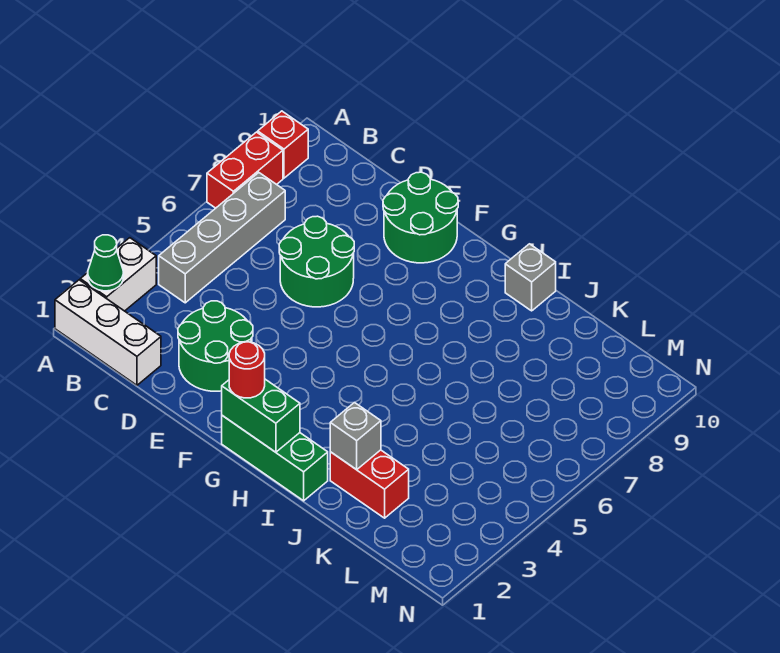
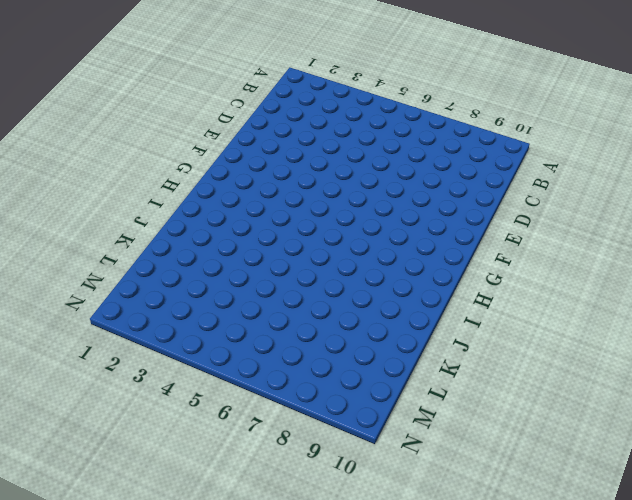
none -> white brick A1:C1 level 1
none -> white brick A2:A3 level 1
none -> red brick A7:A8 level 1

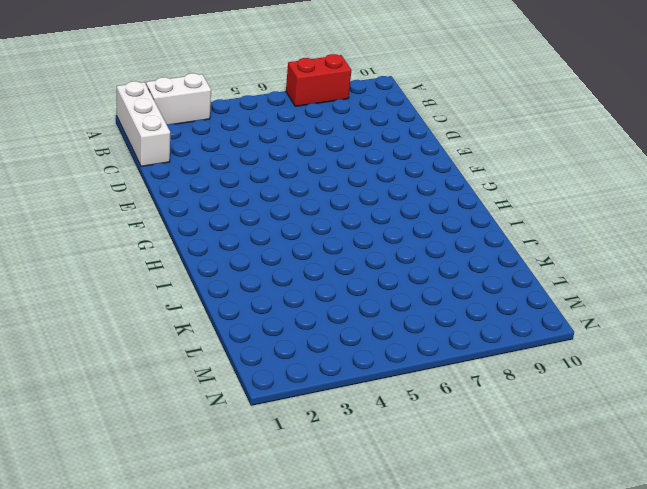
none -> red brick A9 level 1
none -> grey brick B4:B7 level 1
none -> green round brick D2:E3 level 1

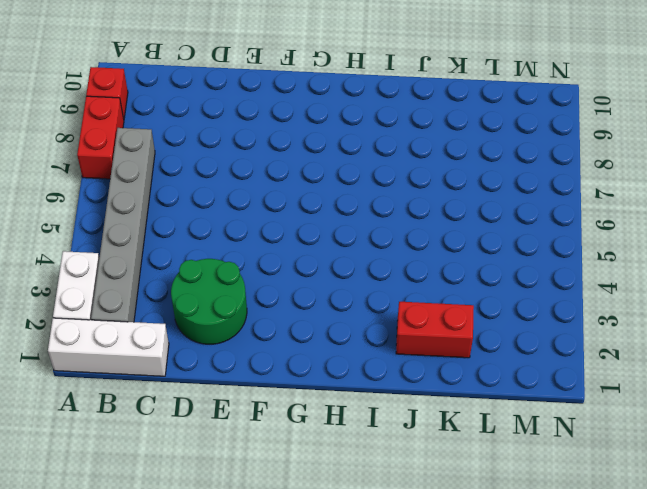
grey brick B2:B7 level 1 -> grey brick B4:B7 level 1
none -> green round brick D6:E7 level 1
none -> green round brick E9:F10 level 1
none -> green brick G1:I1 level 1

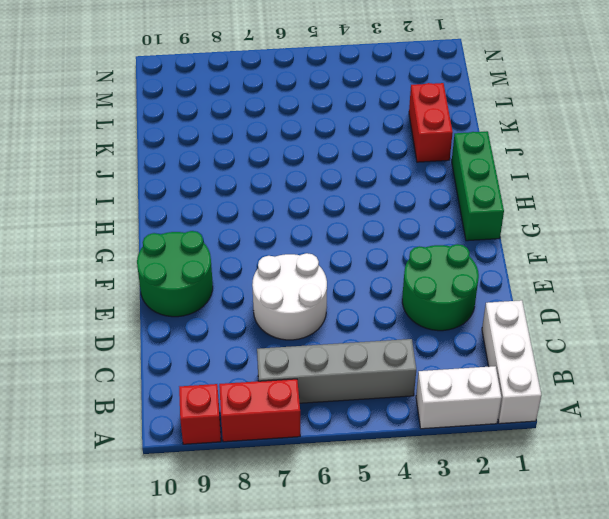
white round brick D6:E7 level 1 -> green round brick D6:E7 level 1
none -> grey brick I10 level 1
none -> green cone A2 level 2
none -> green brick G1:H1 level 2

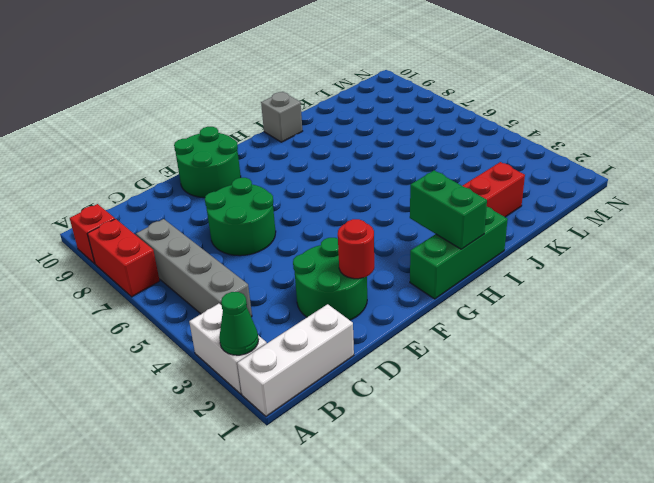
red round brick E2 level 2 -> red round brick G1 level 3
green brick H1:H2 level 2 -> green brick G1:H1 level 2
none -> grey brick J2 level 2

